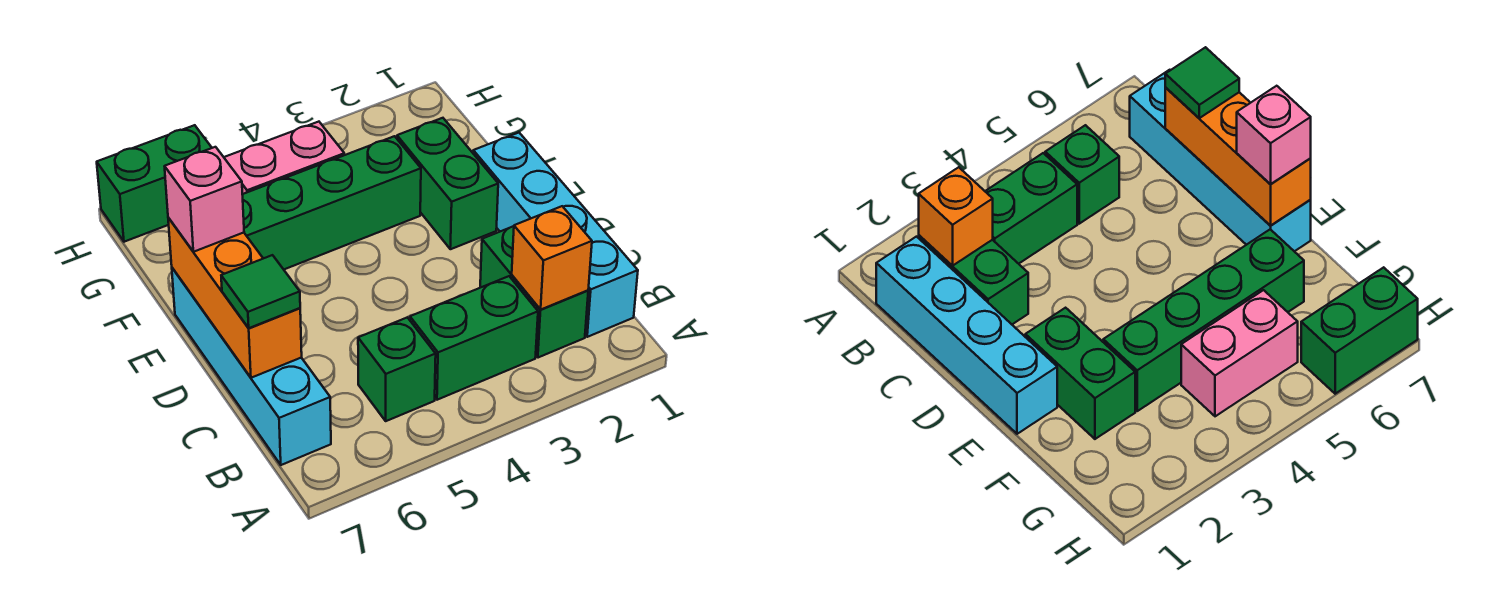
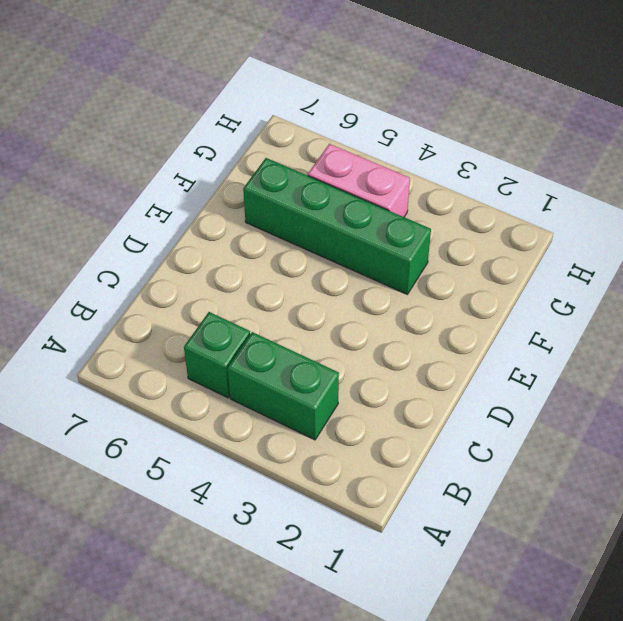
none -> cyan brick B1:E1 level 1
none -> green brick B2:C2 level 1
none -> cyan brick B7:E7 level 1

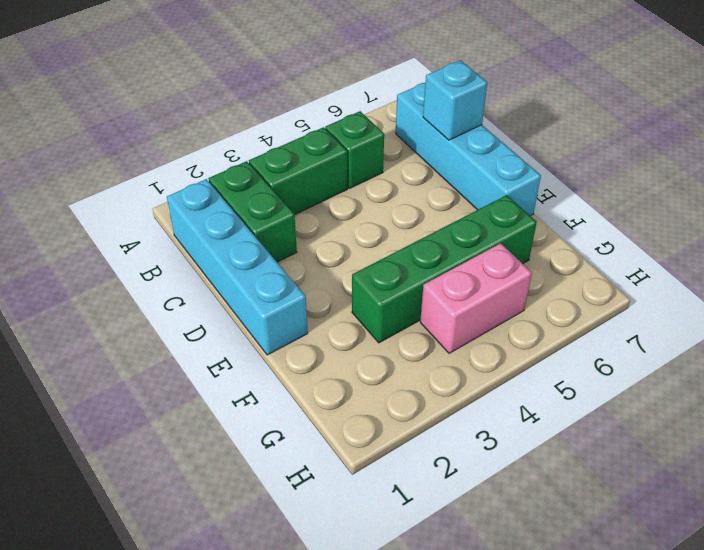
cyan brick C7 level 2 -> orange brick C7:E7 level 2
none -> green brick E2:F2 level 1
none -> green brick H6:H7 level 1
none -> orange brick B2 level 2

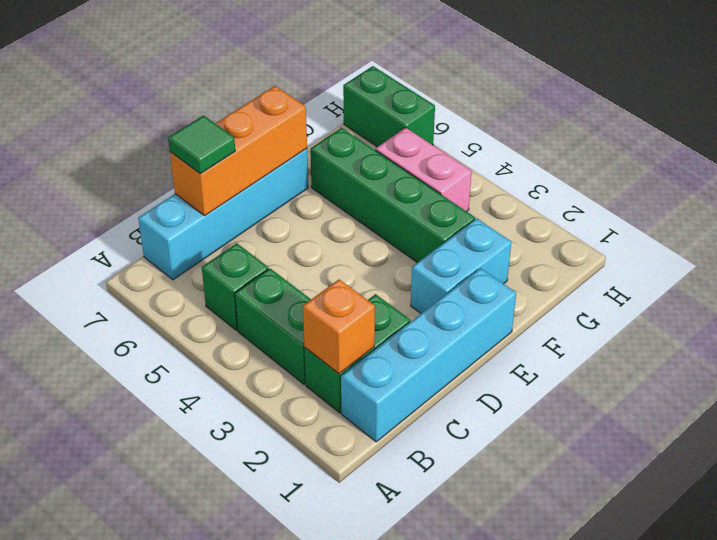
cyan brick E2:F2 level 1 -> green brick E2:F2 level 1
none -> pink brick E7 level 3

